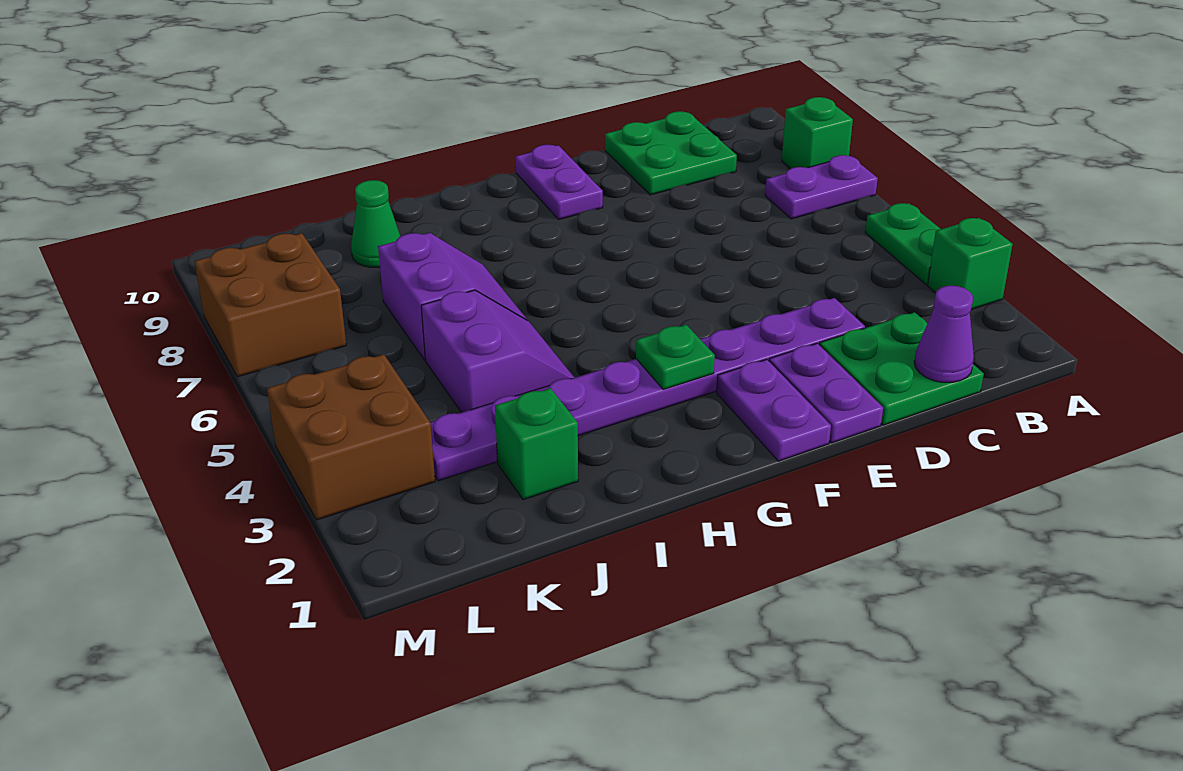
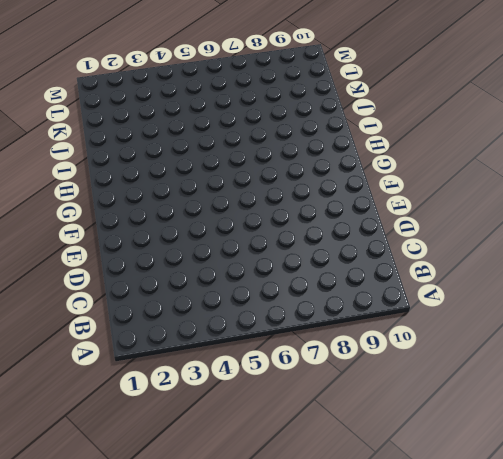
none -> green brick A3 level 1
none -> green plate A4:A5 level 1
none -> purple plate A7:B7 level 1

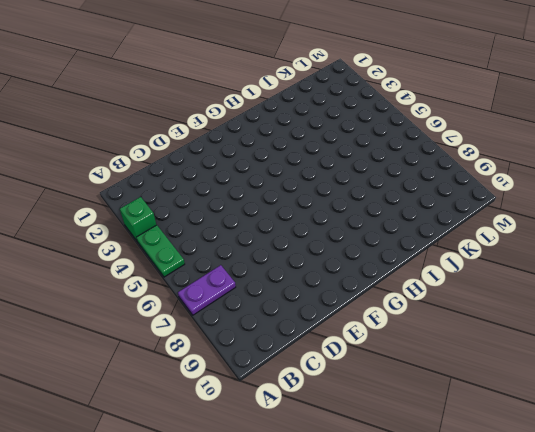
none -> green brick A8 level 1
none -> green plate C1:D2 level 1
none -> green plate C9:D10 level 1

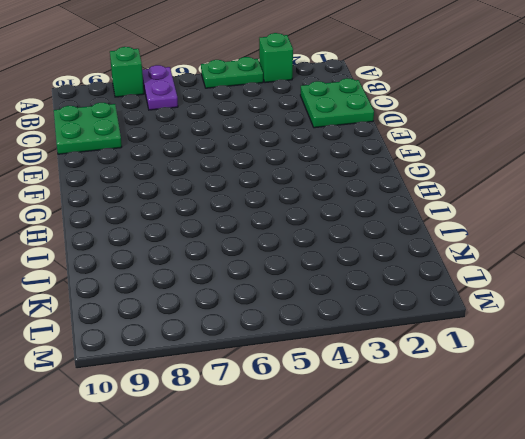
none -> purple plate D3:K3 level 1
none -> purple plate E1:E2 level 1
none -> purple plate F1:F2 level 1

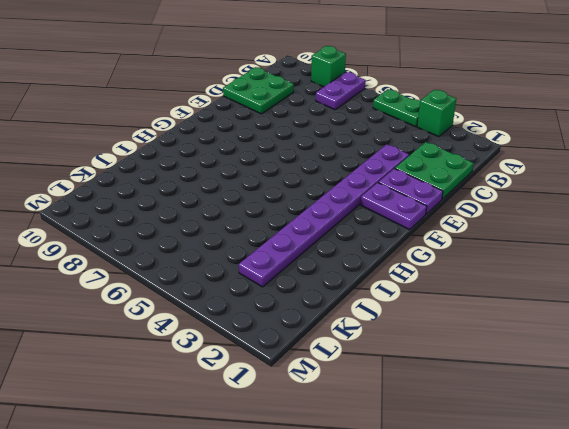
none -> purple plate F9:F10 level 1
none -> purple slope I4:J5 level 1 top J
none -> purple slope I6:J7 level 1 top J

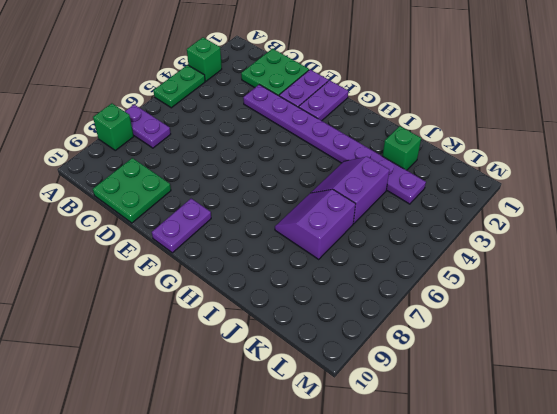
none -> green cone J9 level 1
none -> brown brick L3:M4 level 1
none -> brown brick L7:M8 level 1

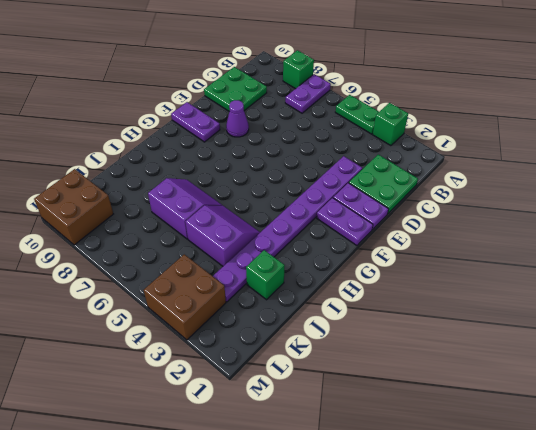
purple cone E8 level 1 -> purple cone C1 level 2
brown brick L9:M10 level 1 -> brown brick L7:M8 level 1
none -> green cone J9 level 1
none -> green plate G3 level 2

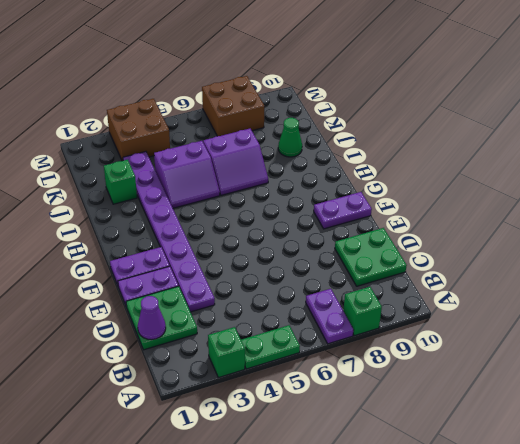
none -> green plate G3 level 2

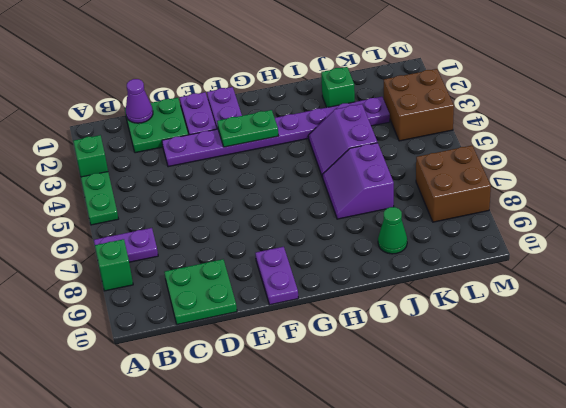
green plate F3:G3 level 2 -> green plate G3 level 2

